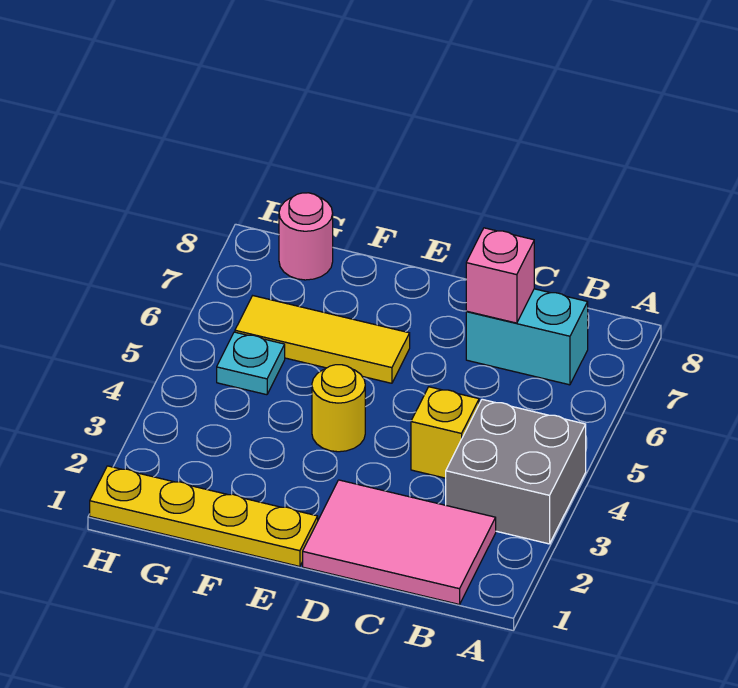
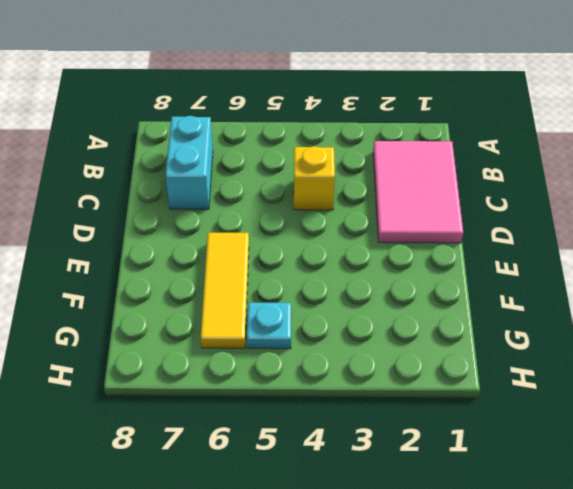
none -> grey brick A3:B4 level 1
none -> yellow plate E1:H1 level 1

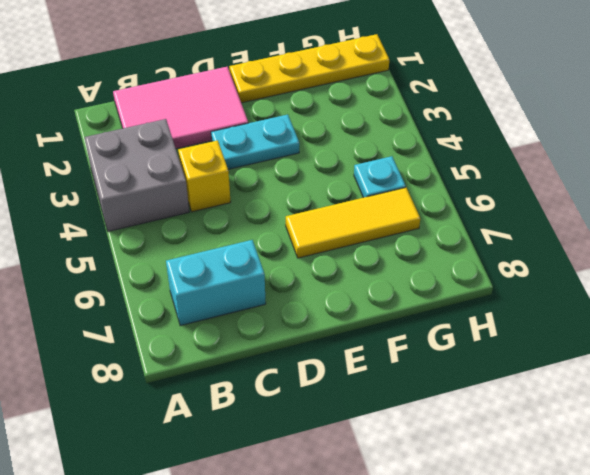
cyan plate D3:E3 level 1 -> none
none -> yellow round brick E4 level 1
none -> pink round brick G8 level 1

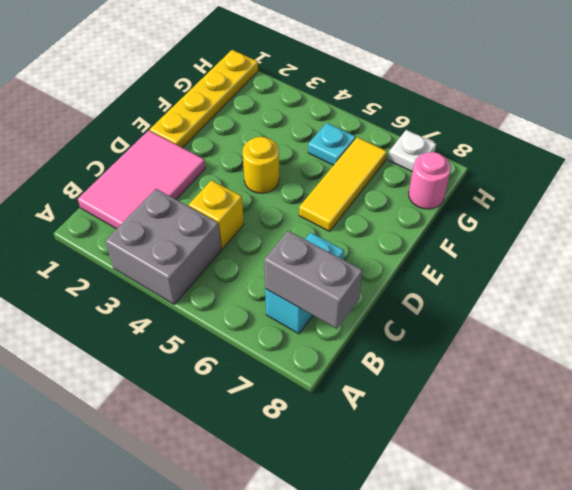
grey brick B7:B8 level 2 -> none
white plate H7 level 1 -> none
none -> pink brick C7 level 2

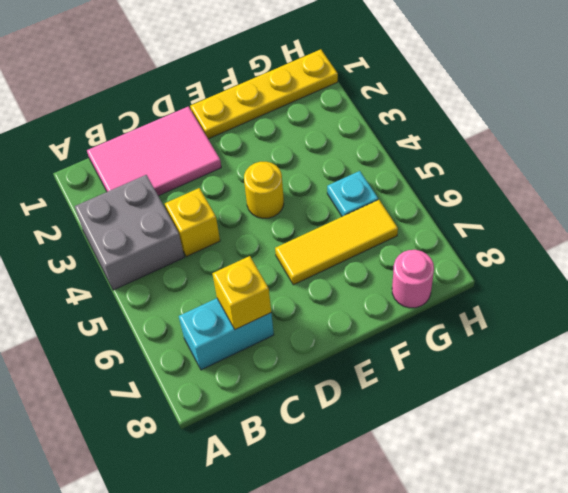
yellow brick C7 level 2 -> pink brick C7 level 2

